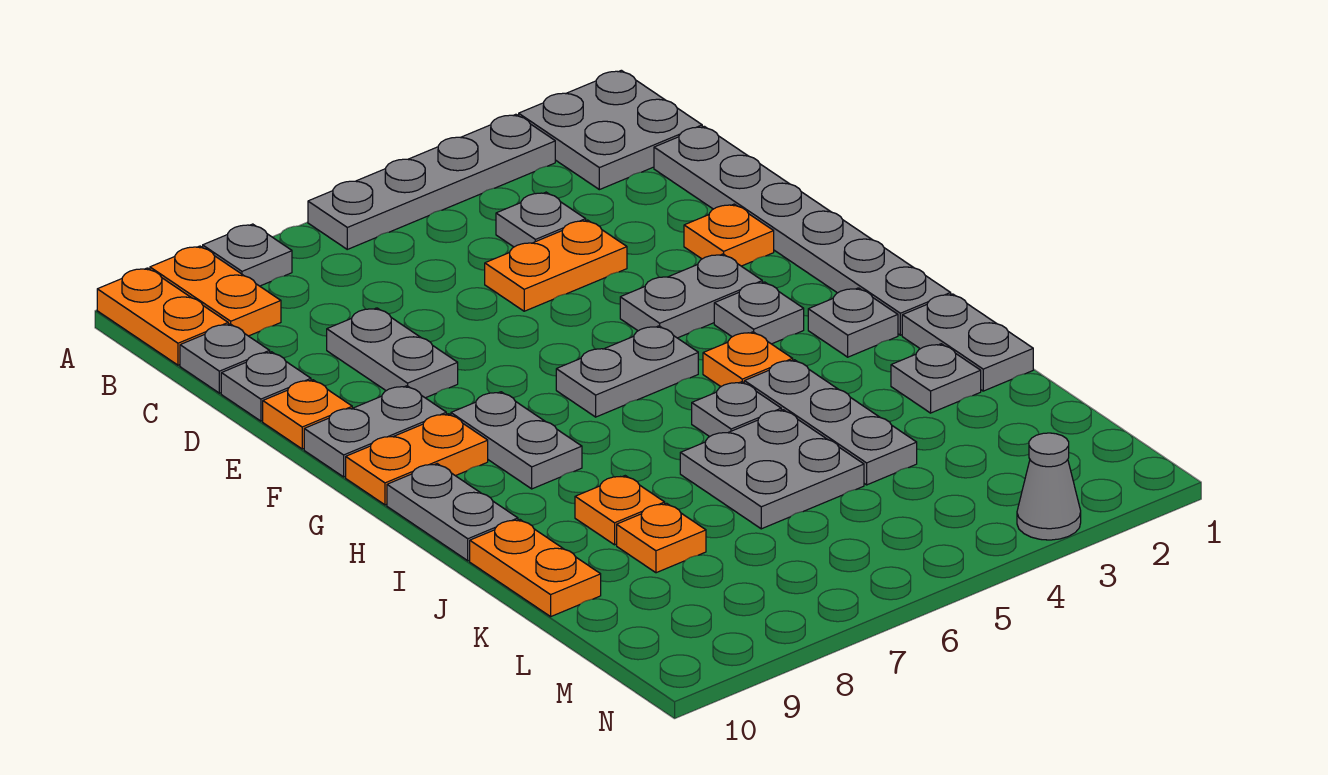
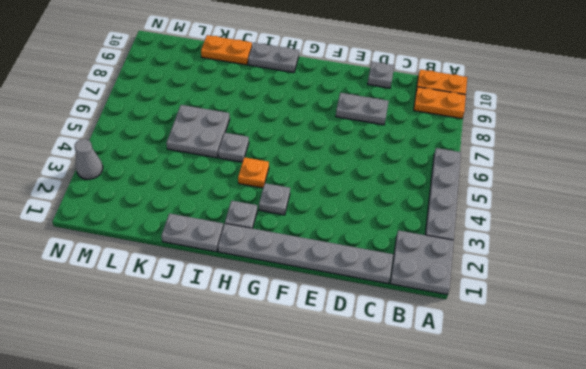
none -> grey plate A8 level 1
none -> grey plate C4 level 1
none -> grey plate C10 level 1
none -> orange plate D4:D5 level 1

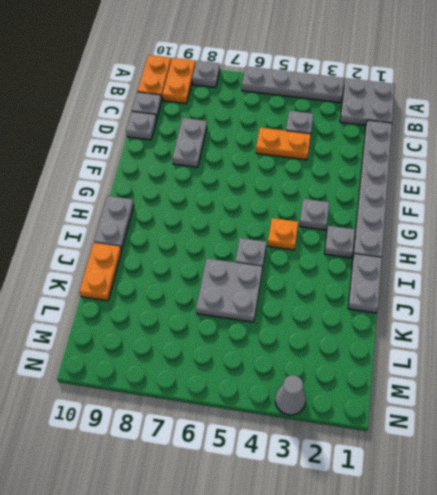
none -> orange plate E2 level 1
none -> orange plate E10 level 1
none -> grey plate F3:F4 level 1
none -> grey plate F9:F10 level 1

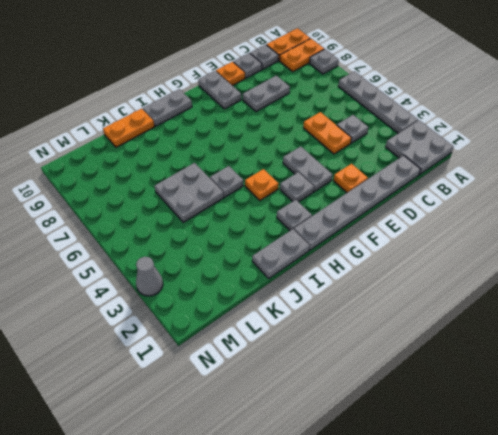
none -> grey plate G5:G6 level 1
none -> grey plate G8:H8 level 1
none -> orange plate G9:G10 level 1
none -> grey plate I4:K4 level 1

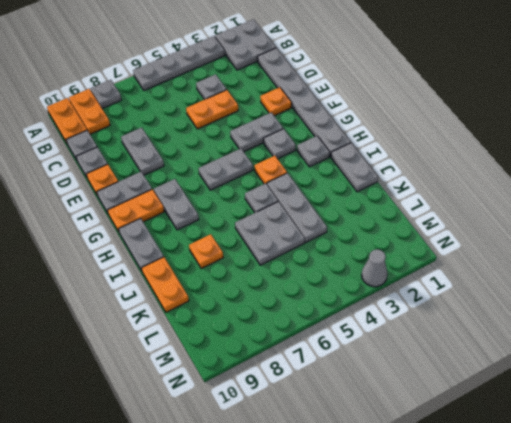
none -> grey plate J2 level 1
none -> orange plate K8 level 1

